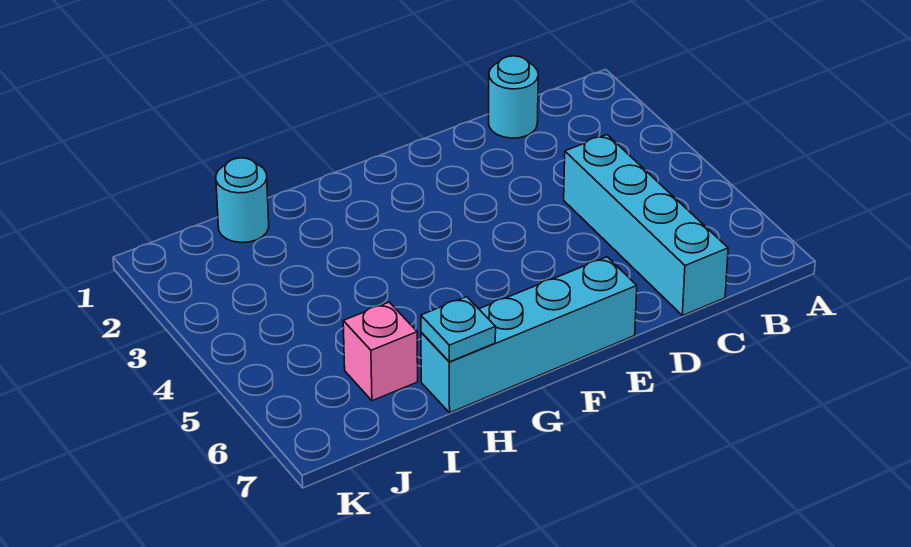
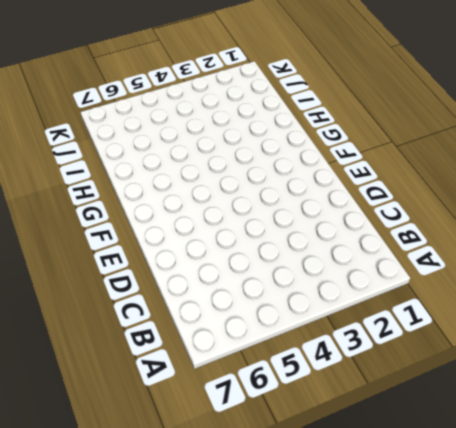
none -> cyan round brick C1 level 1
none -> cyan brick C4:C7 level 1

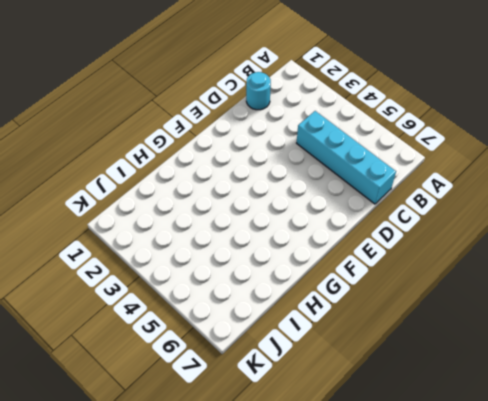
none -> cyan brick E7:H7 level 1
none -> cyan round brick I1 level 1

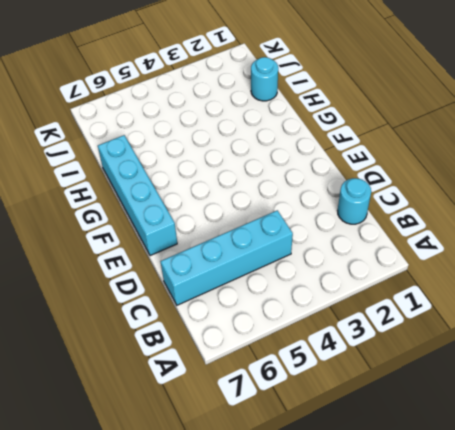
none -> pink brick I6 level 1
none -> cyan plate H7 level 2

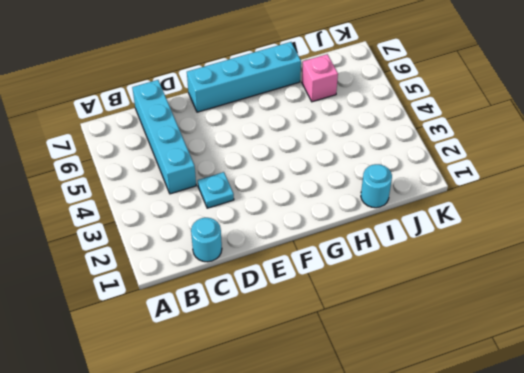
cyan plate D3 level 1 -> cyan plate H7 level 2

